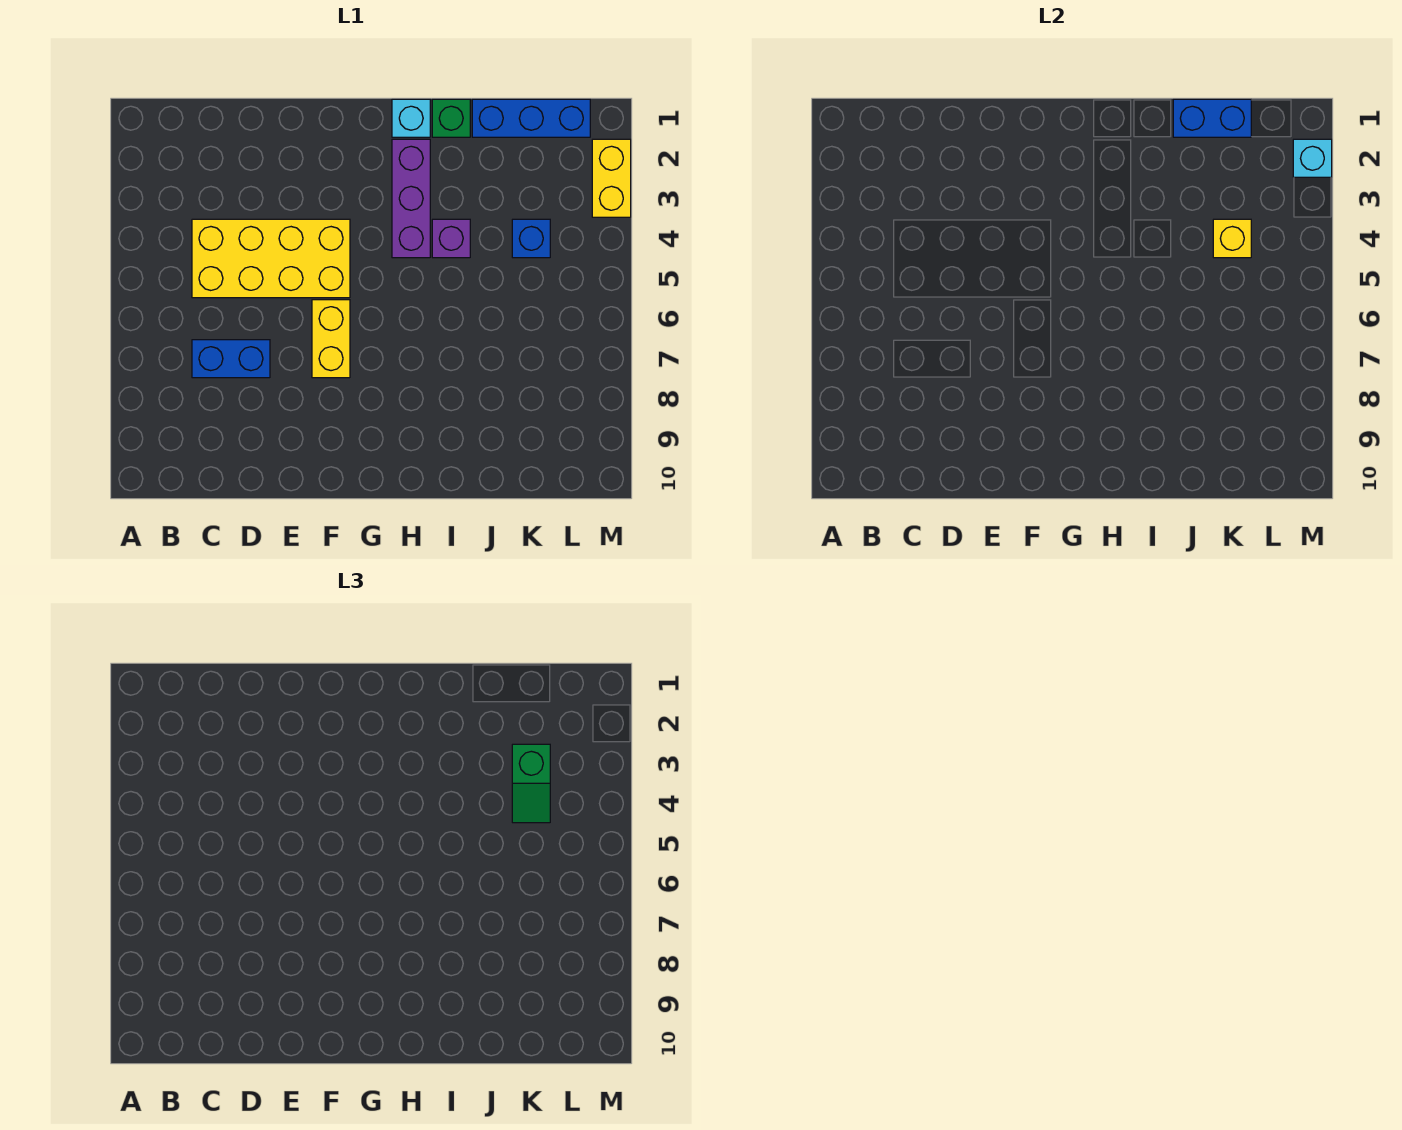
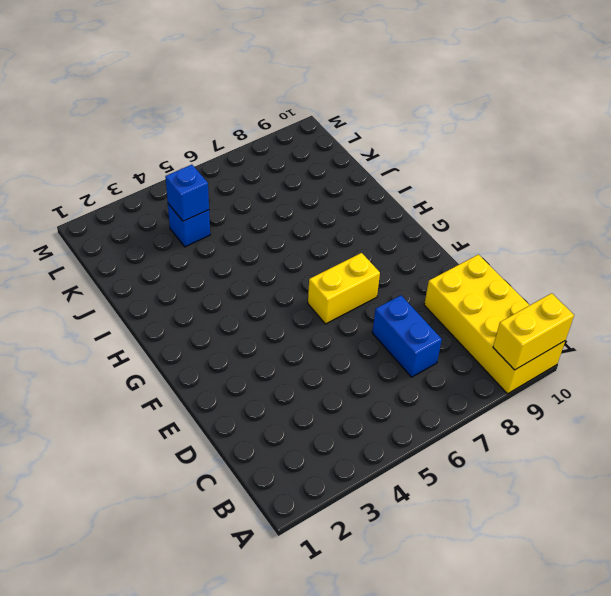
yellow brick A9:D10 level 1 -> yellow brick C4:F5 level 1
yellow brick A9:A10 level 2 -> yellow brick M2:M3 level 1
blue brick K4 level 2 -> yellow brick K4 level 2
none -> cyan brick H1 level 1
none -> purple brick H2:H4 level 1
none -> green brick I1 level 1

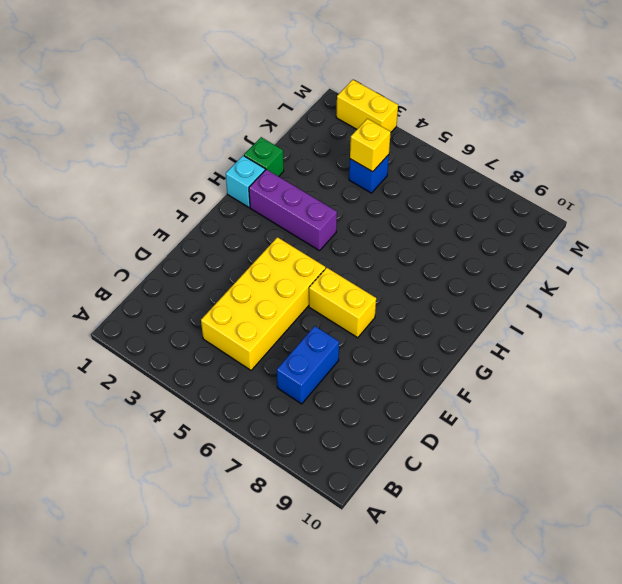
none -> purple brick I4 level 1
none -> blue brick J1:L1 level 1
none -> blue brick J1:K1 level 2

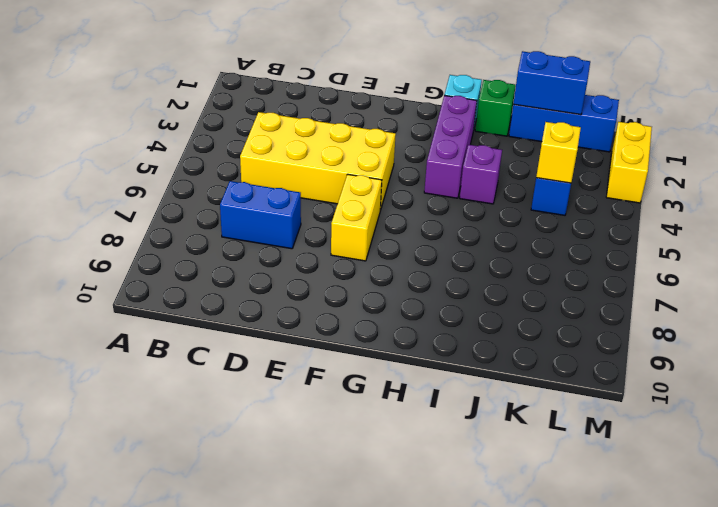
none -> cyan brick M2 level 2
none -> green slope K3:K4 level 3 top 3

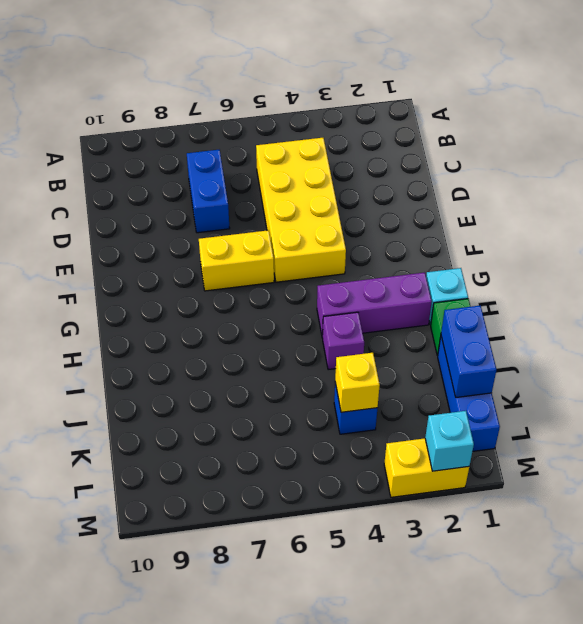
none -> green slope K3:K4 level 3 top 3

